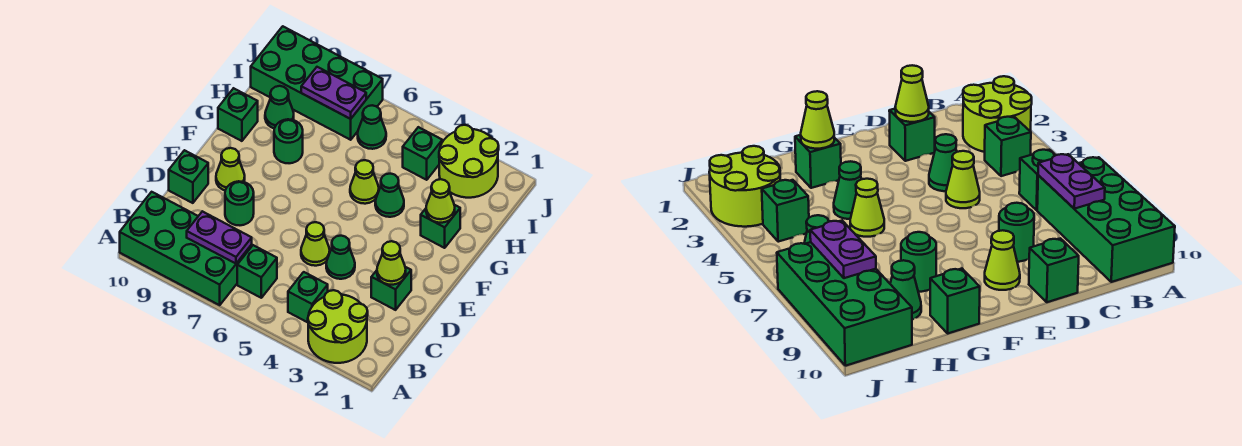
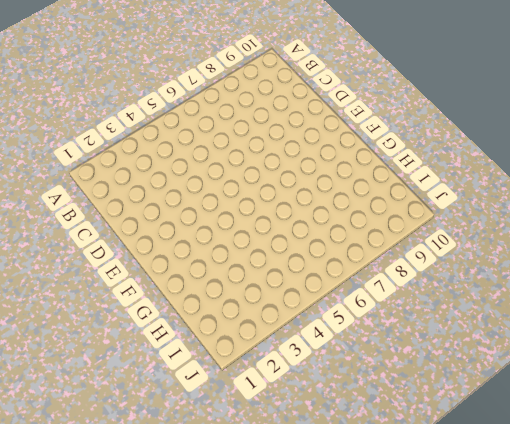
none -> lime round brick A2:B3 level 1
none -> green brick A7:B10 level 1
none -> green brick B4 level 1

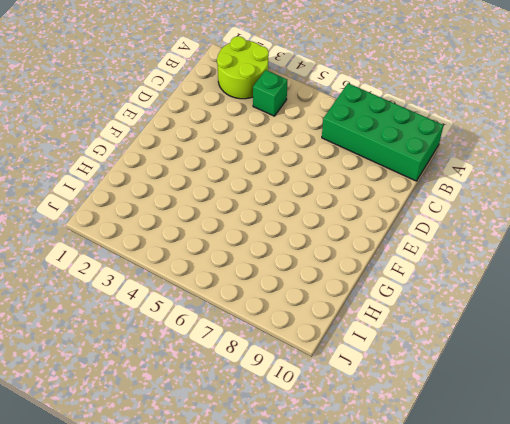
none -> green brick B6 level 1
none -> green brick D2 level 1
none -> green cone D4 level 1

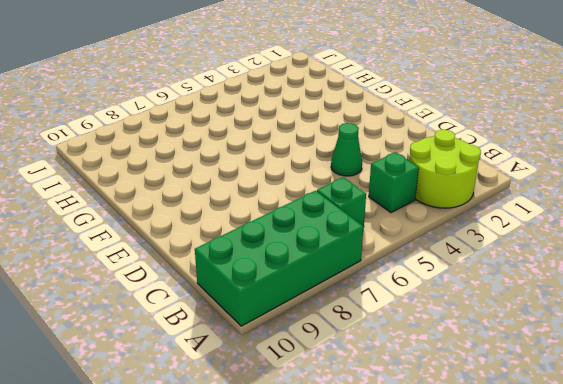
none -> green brick D2 level 1
none -> lime cone D5 level 1
none -> green round brick D8 level 1

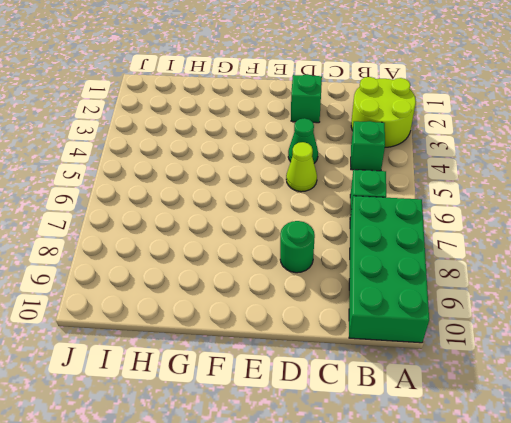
none -> green brick D10 level 1
none -> lime cone E9 level 1
none -> green brick G2 level 1

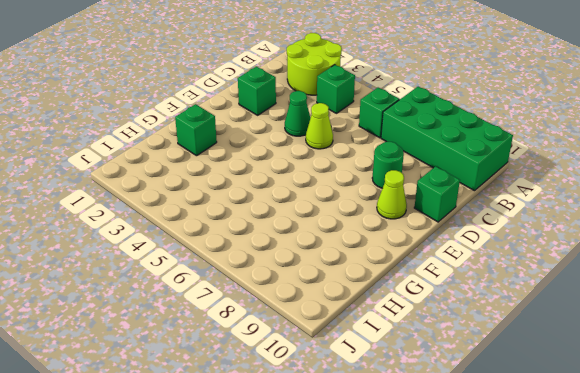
none -> green cone G4 level 1
none -> lime cone G5 level 1
none -> green round brick G8 level 1

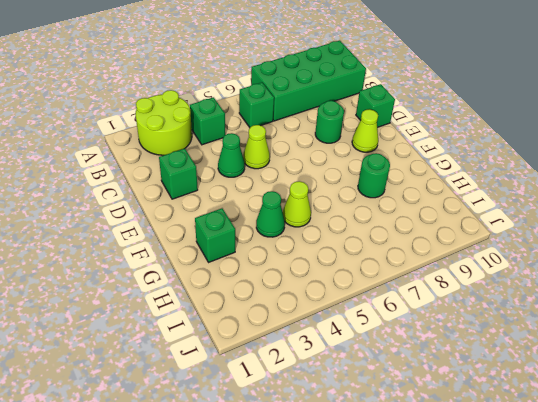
none -> green brick G10 level 1
none -> green cone H9 level 1
none -> lime round brick I2:J3 level 1

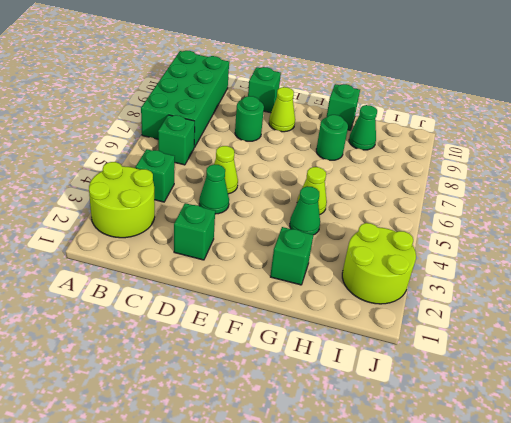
none -> green brick I4 level 1
none -> green cone I6 level 1
none -> green brick I7:J10 level 1

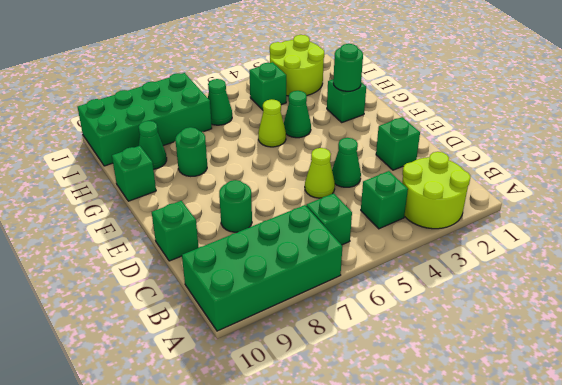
green round brick G2 level 2 -> lime cone G2 level 2
none -> lime cone E9 level 1
none -> purple plate B7:B8 level 2
none -> lime cone D2 level 2

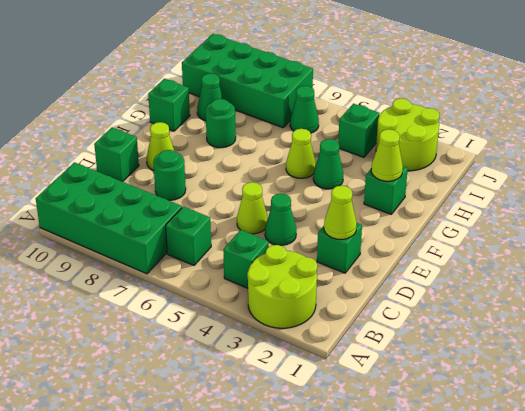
none -> purple plate B7:B8 level 2
none -> purple plate I7:I8 level 2

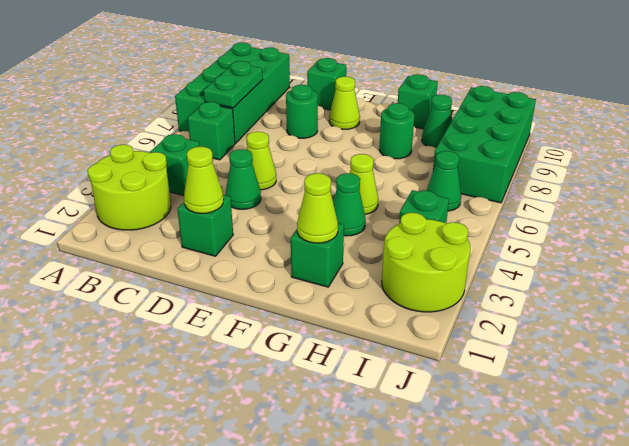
green plate B7:B8 level 2 -> purple plate B7:B8 level 2
none -> purple plate I7:I8 level 2

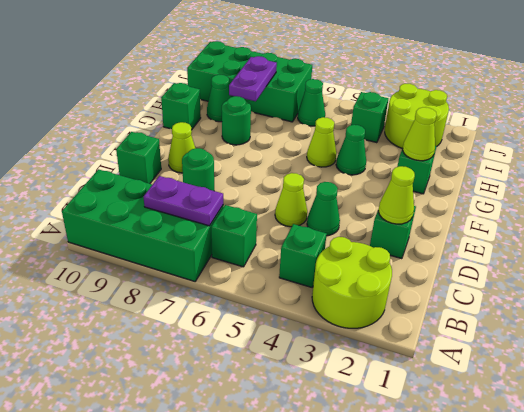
purple plate H8:I8 level 2 -> purple plate I7:I8 level 2

